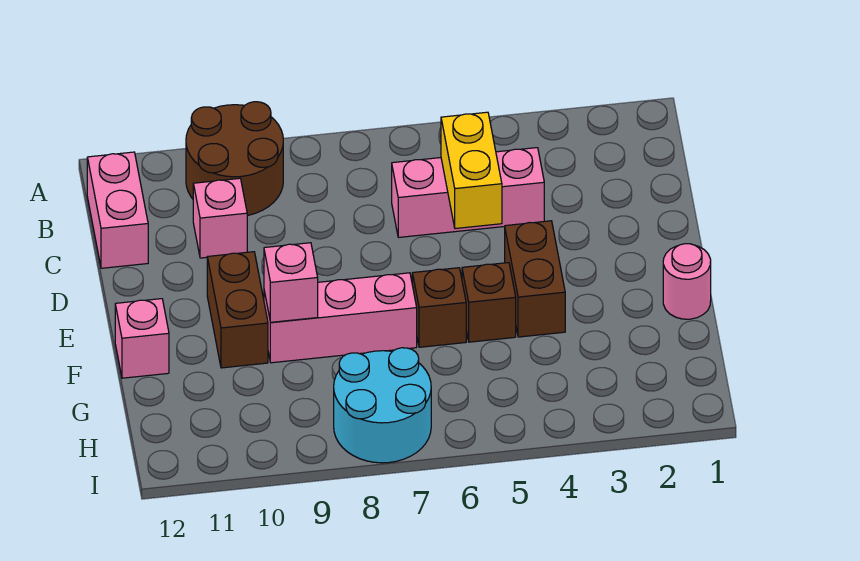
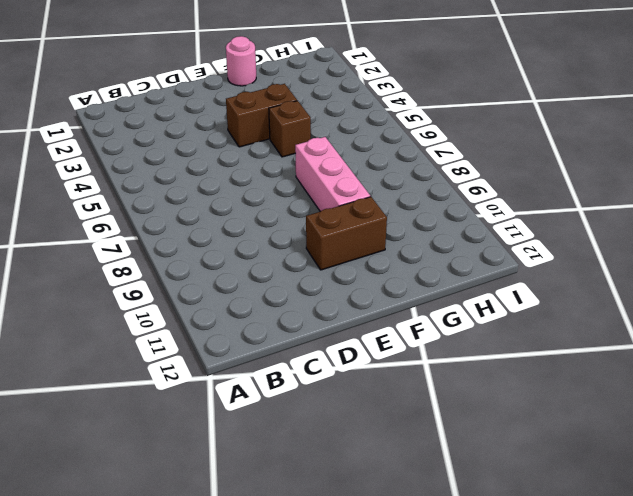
none -> brown round brick A9:B10 level 1
none -> pink brick B12:C12 level 1
none -> pink brick C4:C6 level 1

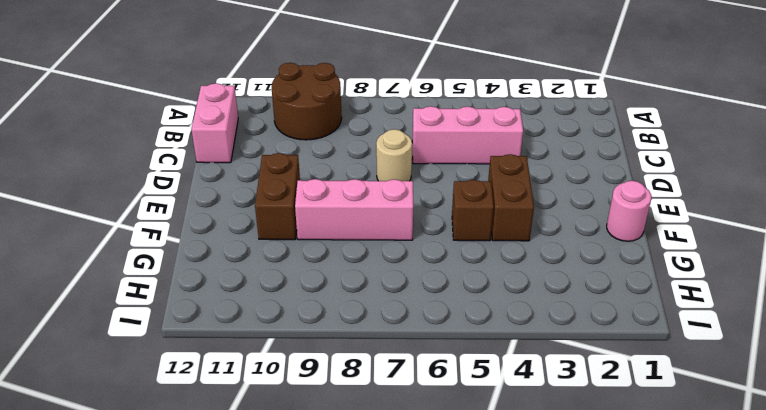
tan round brick D7 level 1 -> none
none -> pink brick C10 level 1
none -> brown brick F6 level 1
none -> pink brick F12 level 1

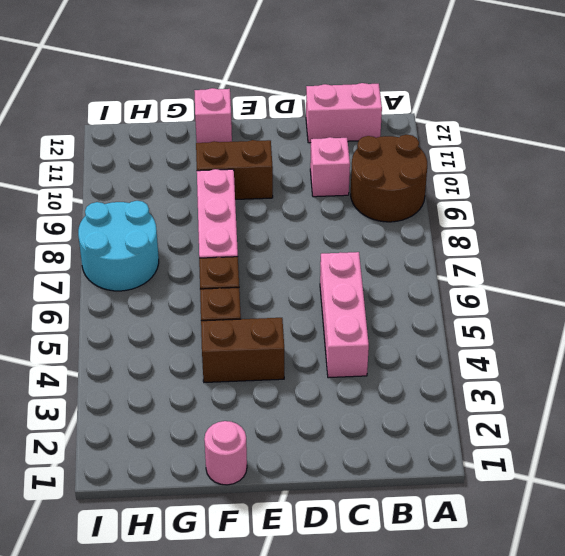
none -> yellow brick C5:D5 level 2
none -> pink brick F9 level 2

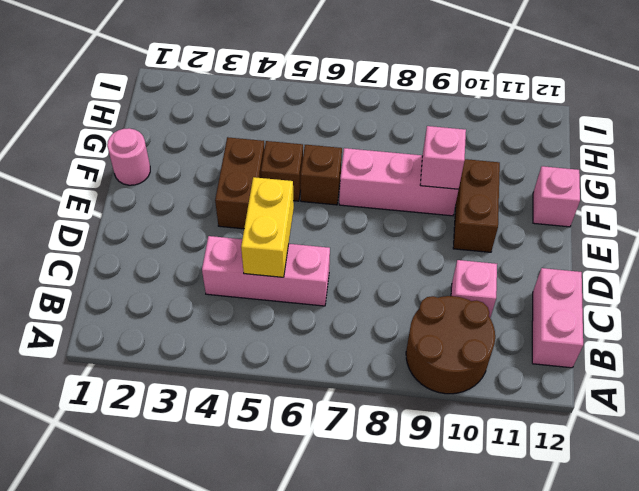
none -> cyan round brick H7:I8 level 1

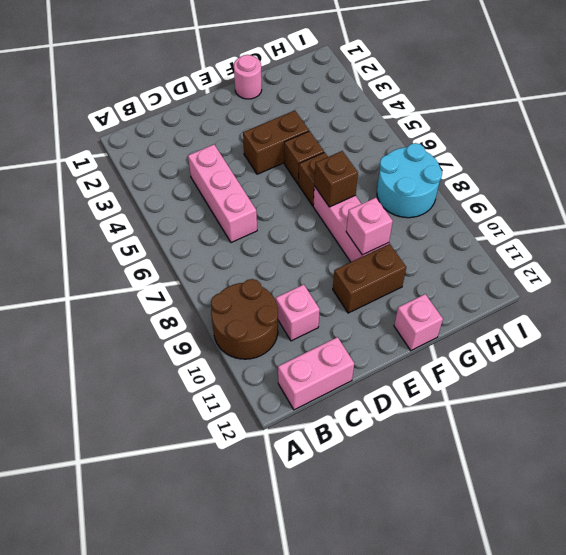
brown brick F7 level 2 -> none
none -> yellow brick C5:D5 level 2

